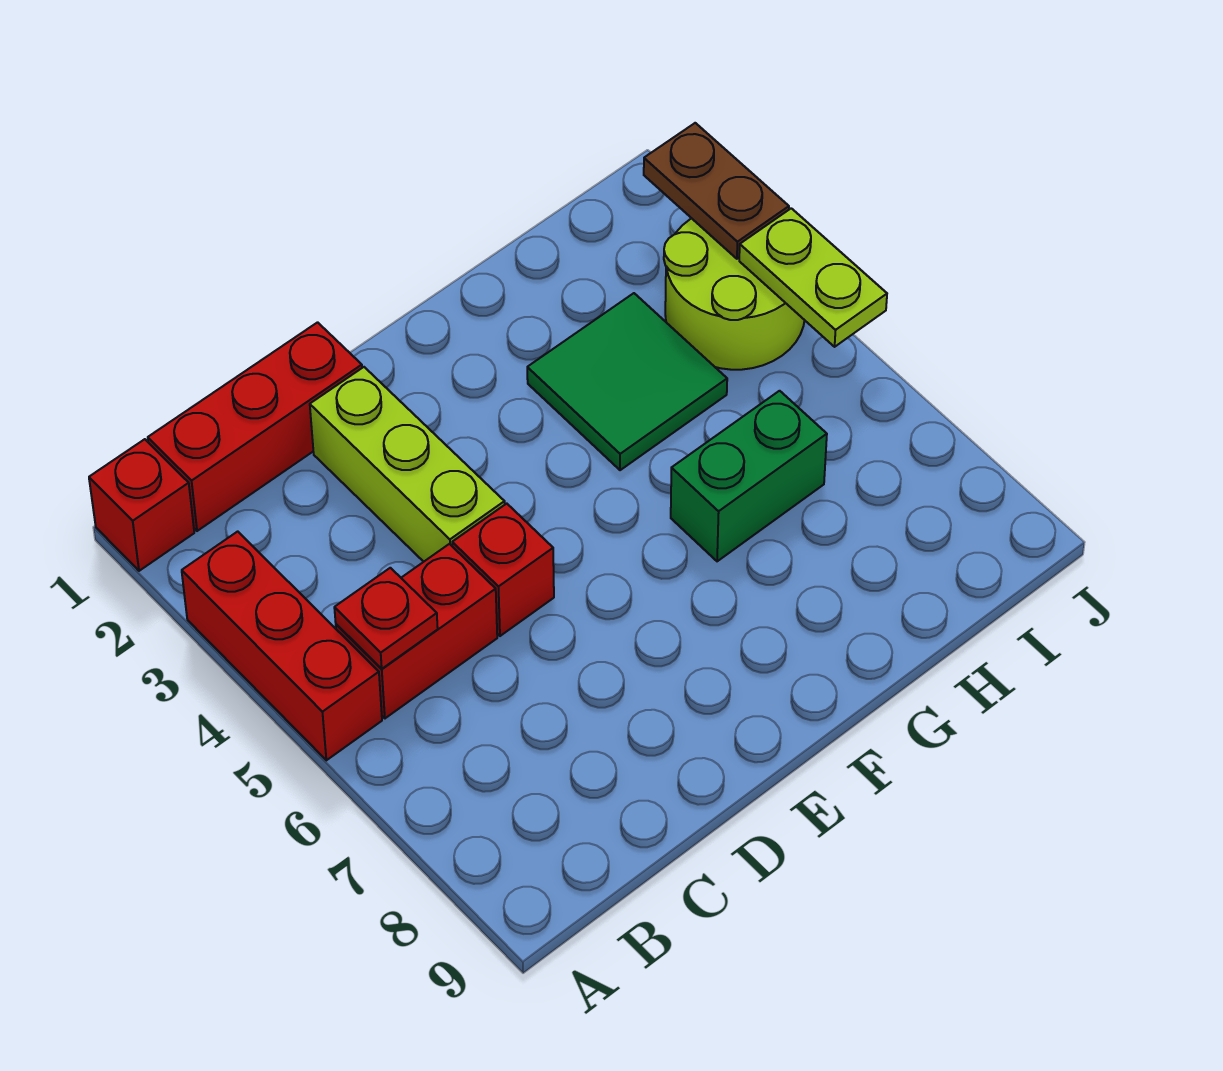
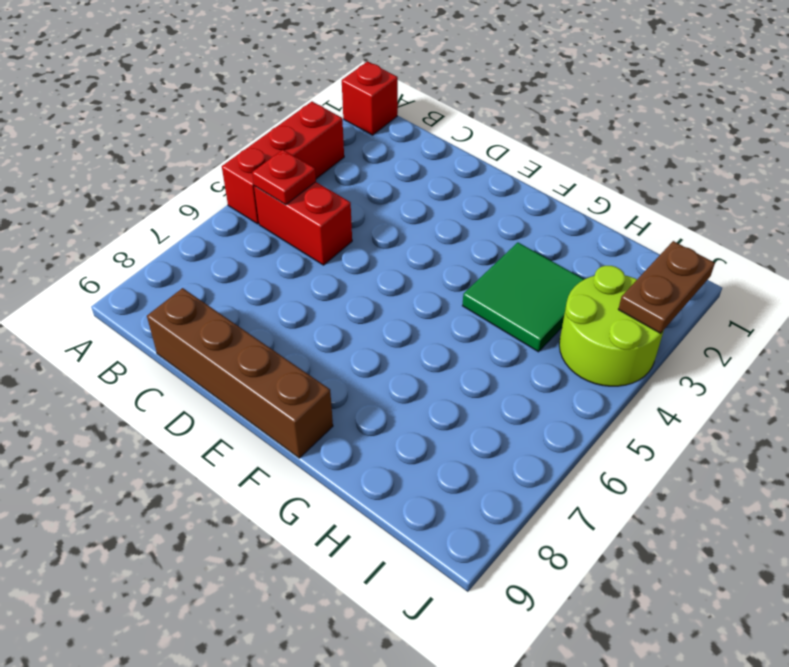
brown brick C9:F9 level 1 -> none
none -> red brick B1:D1 level 1
none -> lime brick D2:D4 level 1
none -> red brick D5 level 1

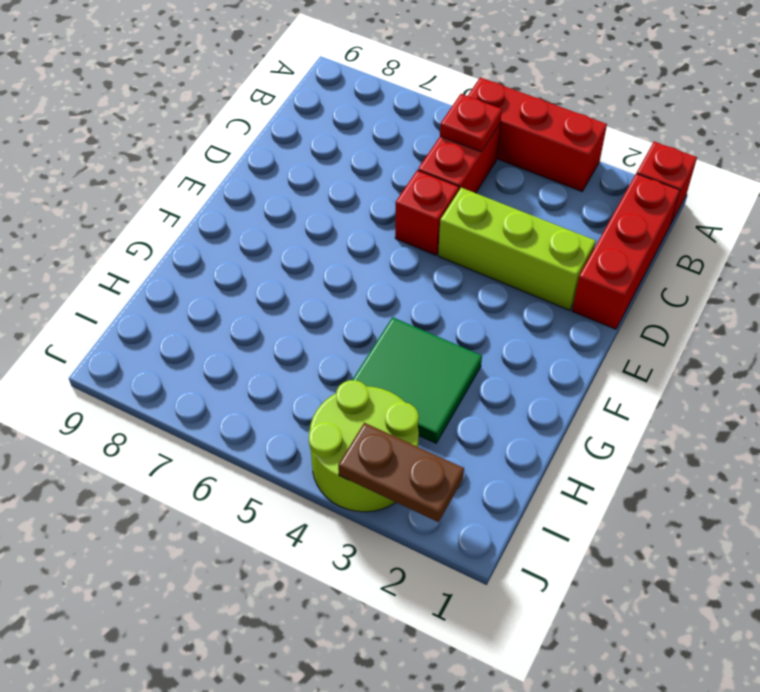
none -> green brick G6:H6 level 1
none -> lime plate J4:J5 level 2

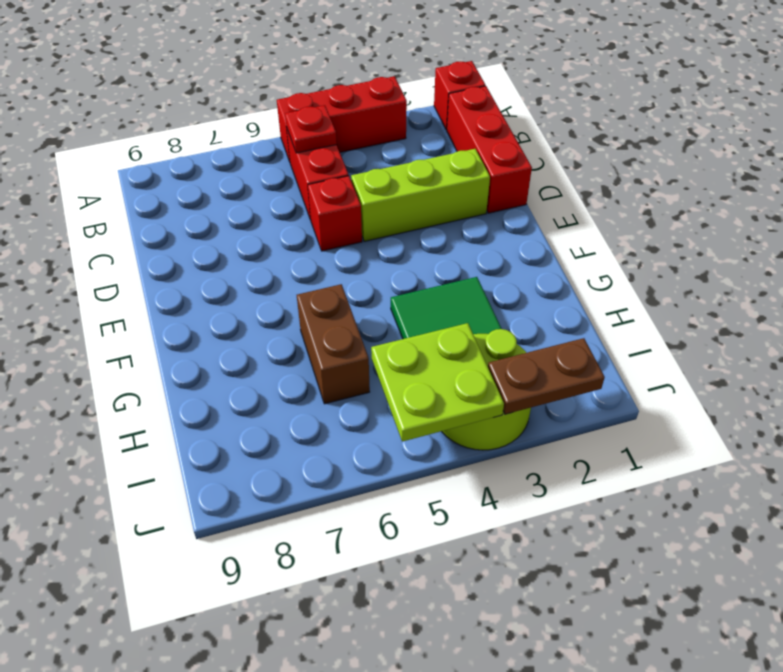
brown brick G6:H6 level 1 -> green brick G6:H6 level 1
lime plate I4:J5 level 2 -> lime plate J4:J5 level 2

